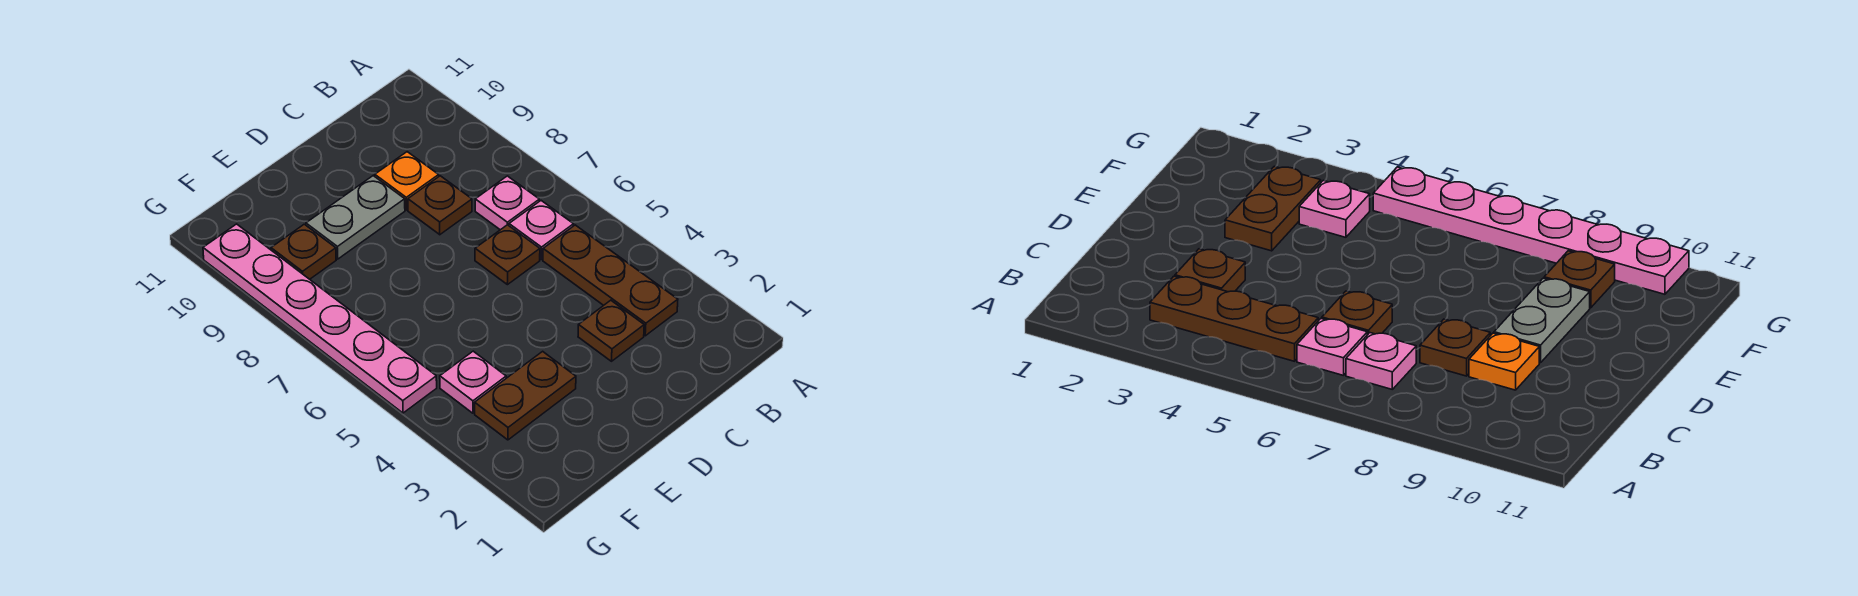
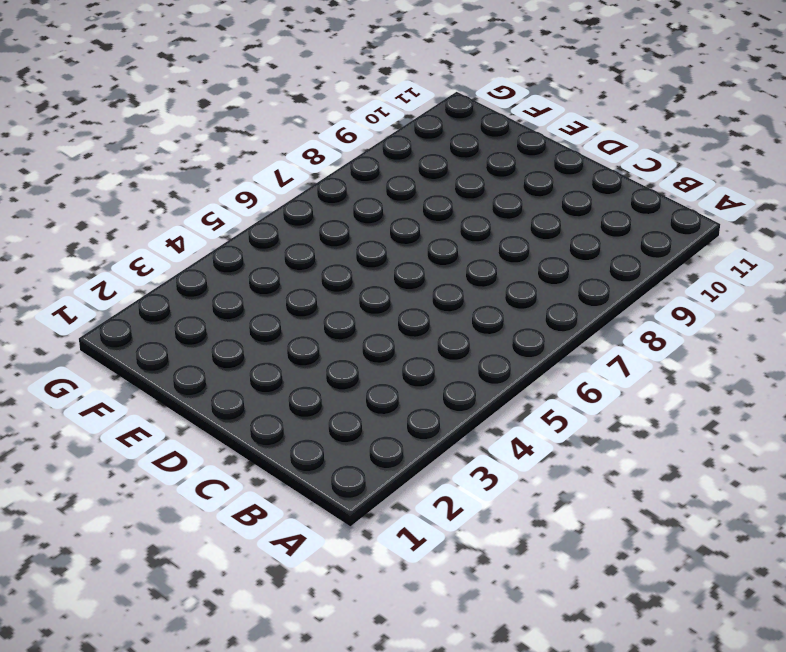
none -> brown plate B3:B5 level 1
none -> pink plate B6 level 1
none -> pink plate B7 level 1

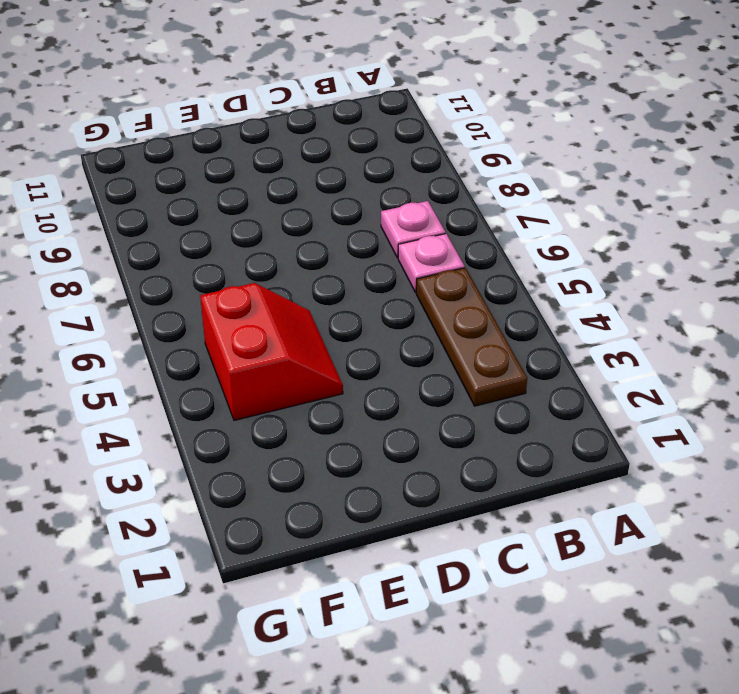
red slope E4:F5 level 1 top F -> pink plate F4 level 1
none -> brown plate C3 level 1
none -> brown plate C6 level 1
none -> brown plate C8 level 1

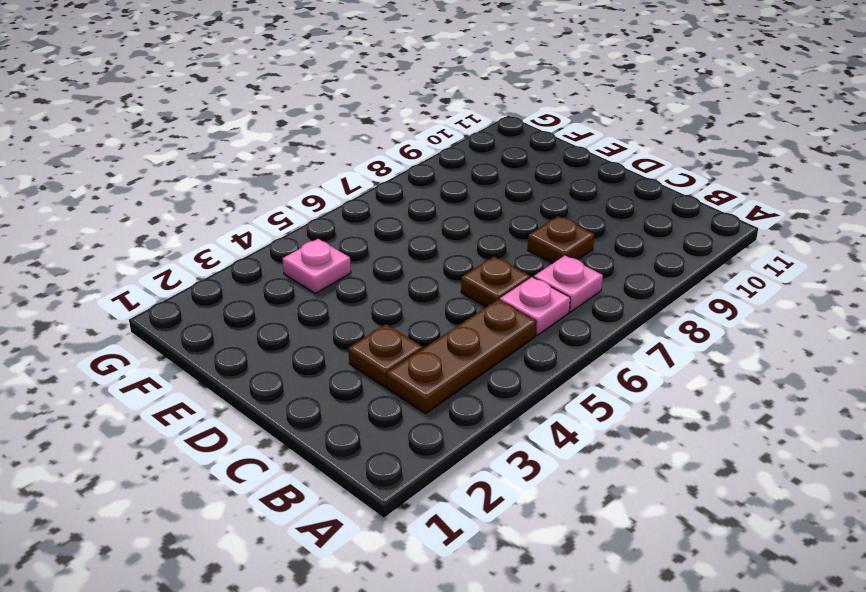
none -> orange plate C9 level 1
none -> grey plate D9:E9 level 1
none -> brown plate E3:F3 level 1

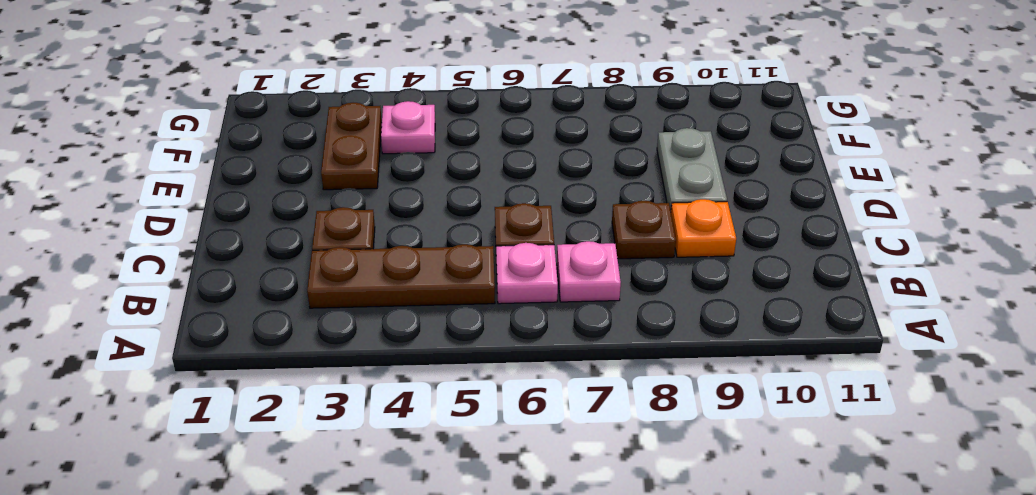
none -> brown plate F9 level 1
none -> pink plate G5:G10 level 1

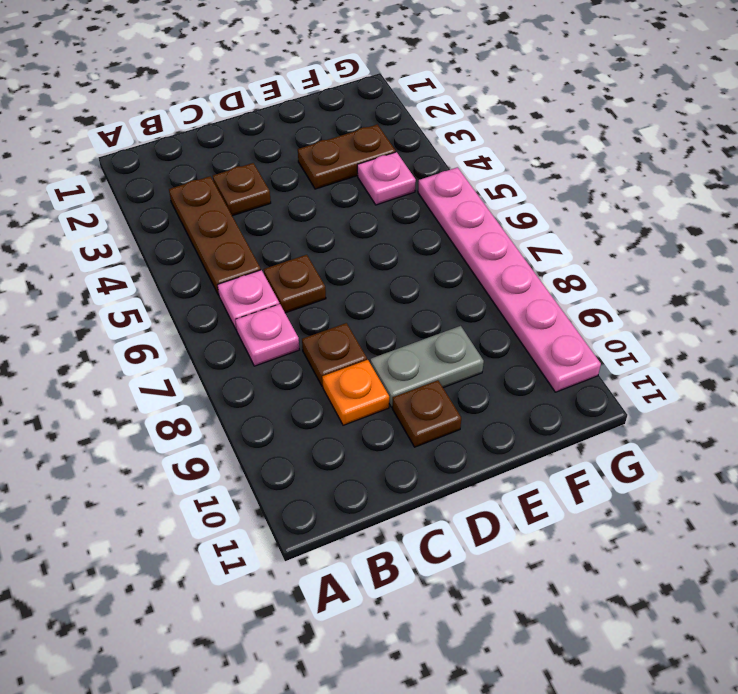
brown plate D10 level 1 -> brown plate F9 level 1

